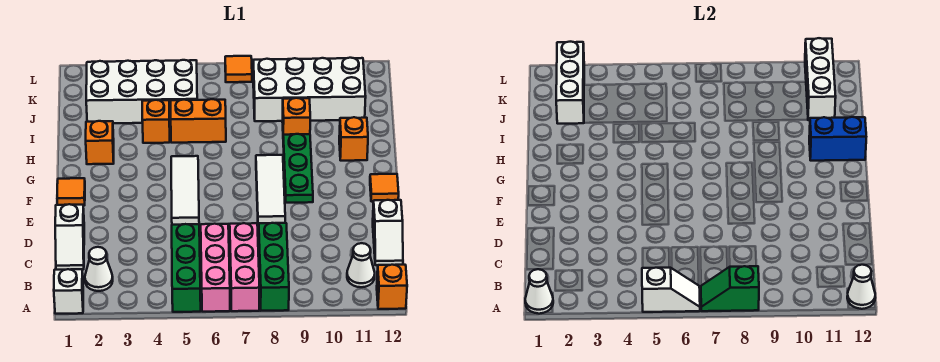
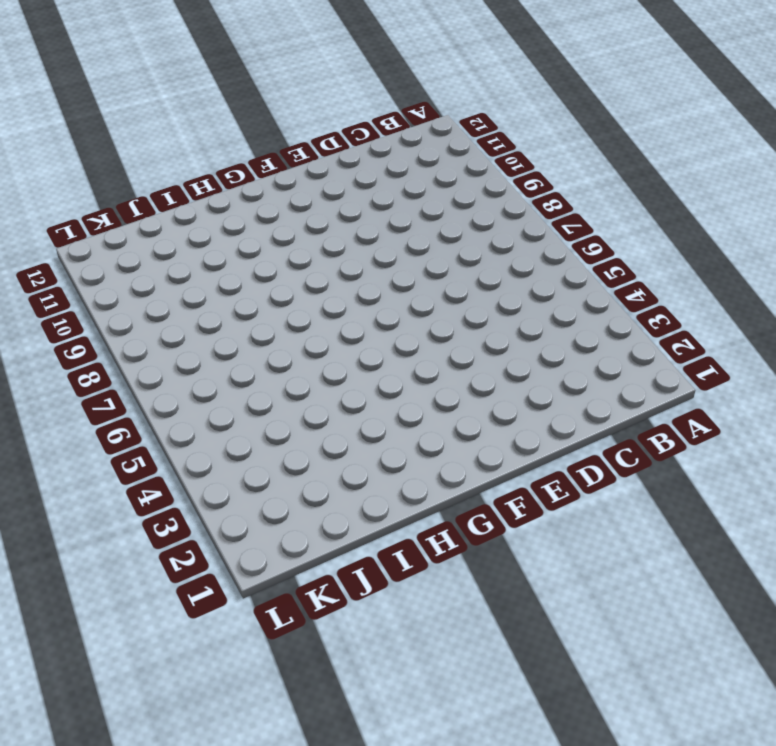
none -> white brick A1 level 1
none -> green brick A5:C5 level 1
none -> pink brick A6:C6 level 1
none -> pink brick A7:C7 level 1

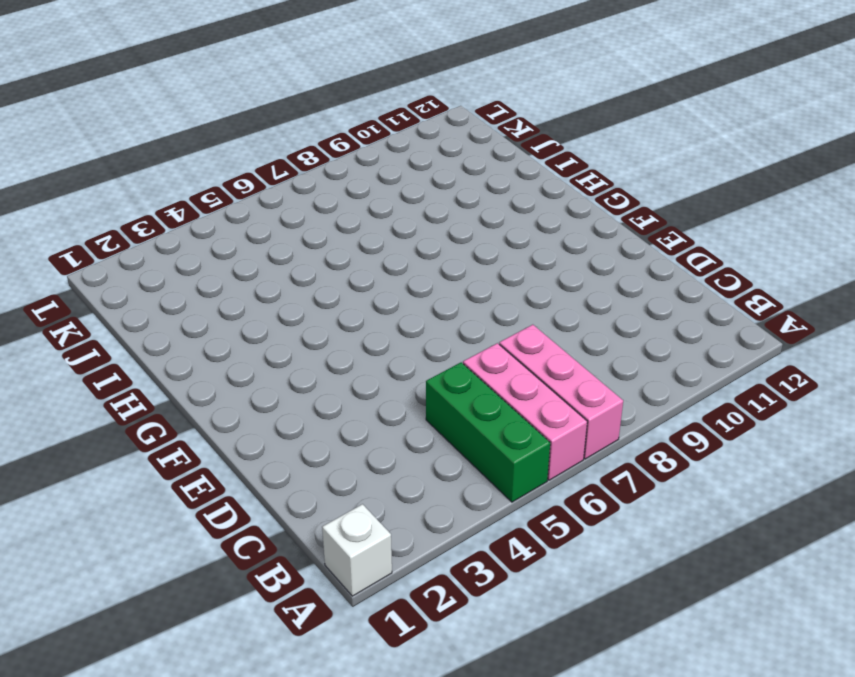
none -> green brick A8:C8 level 1
none -> orange brick A12 level 1
none -> white cone B2 level 1
none -> white cone B11 level 1

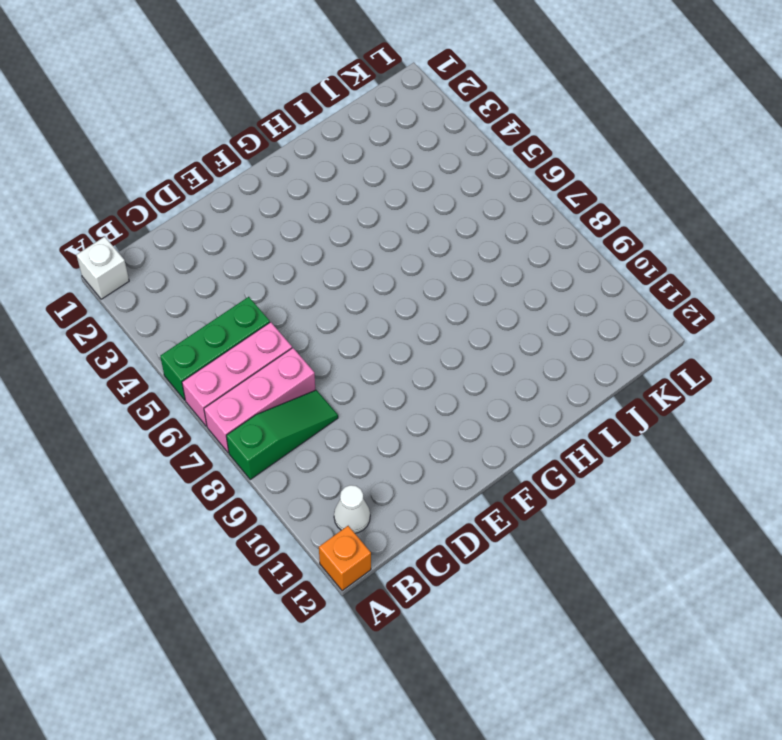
green slope A8:C8 level 1 top A -> green brick A8:C8 level 1
none -> white cone B2 level 1
none -> white slope C1:D1 level 1 top D
none -> white slope C12:D12 level 1 top D
none -> white tile E5:G5 level 1

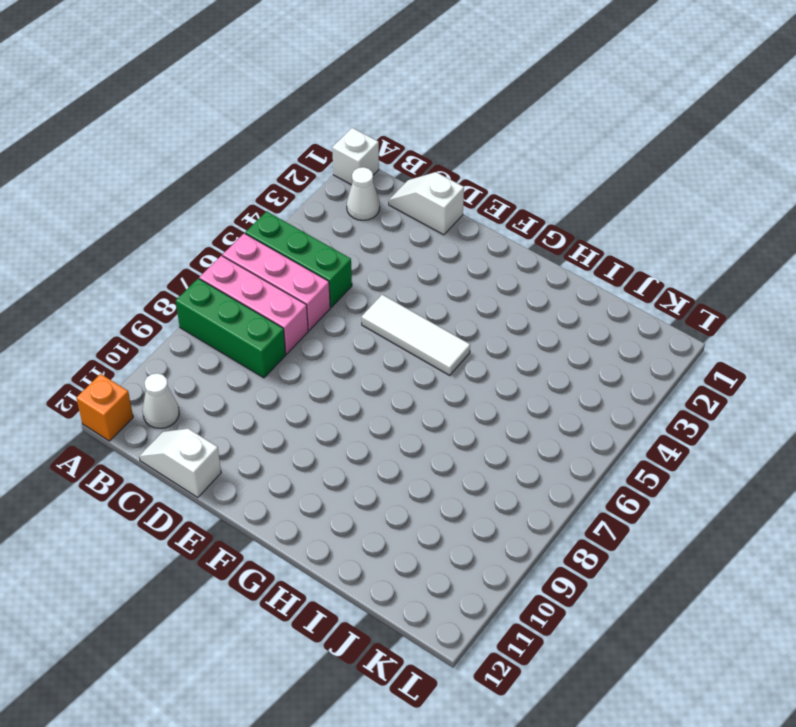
none -> white tile E8:G8 level 1
none -> orange tile F1 level 1
none -> green plate F9:H9 level 1
none -> orange tile F12 level 1

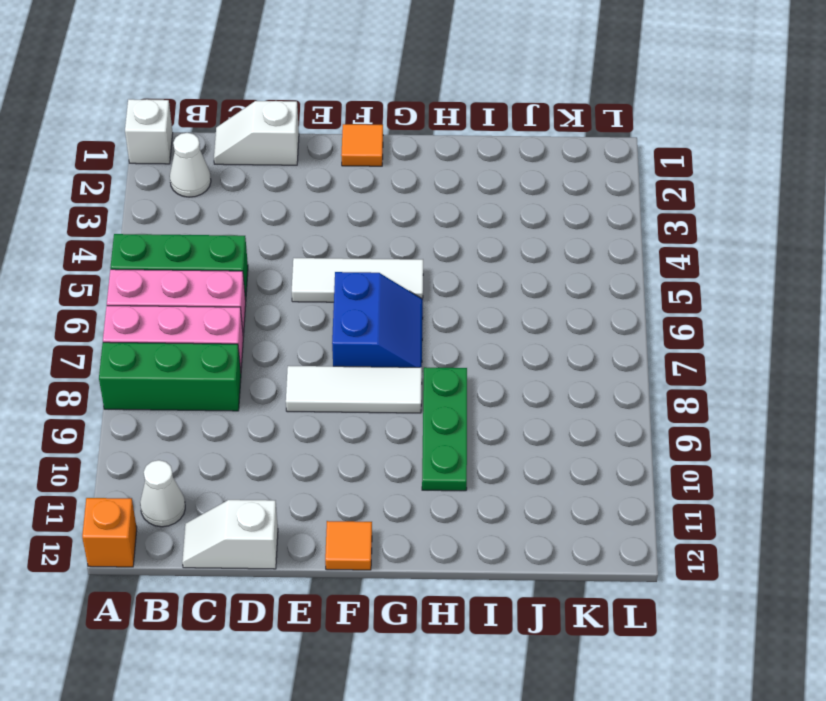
blue slope F6:G7 level 1 top F -> none
green plate H8:H10 level 1 -> green plate F9:H9 level 1
none -> orange brick H2 level 1
none -> orange brick H11 level 1
none -> orange brick I4 level 1
none -> orange brick I5:I6 level 1

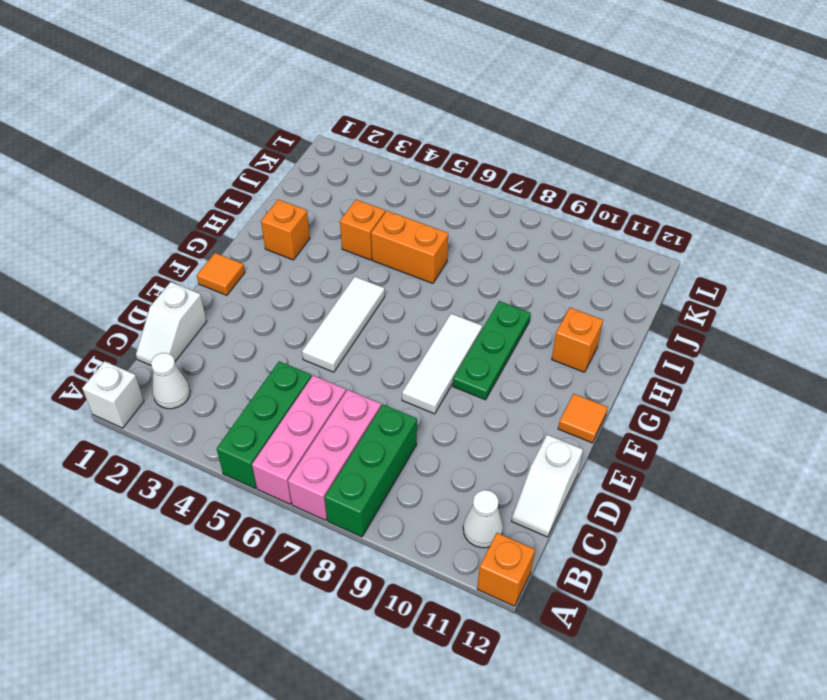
none -> orange brick I9 level 1
none -> white brick J2:K5 level 1
none -> white brick J8:K11 level 1
none -> orange tile L7 level 1

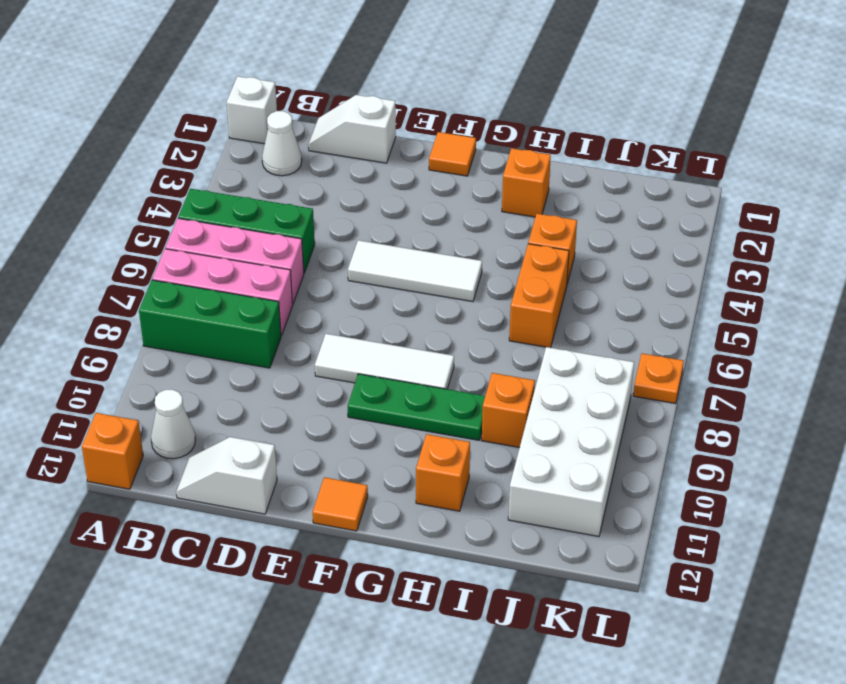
orange plate L7 level 1 -> orange tile L7 level 1
none -> white brick J2:K5 level 1
none -> white cone A1 level 2
none -> white slope A5:A6 level 2 top 5
none -> green slope A7:A8 level 2 top 8

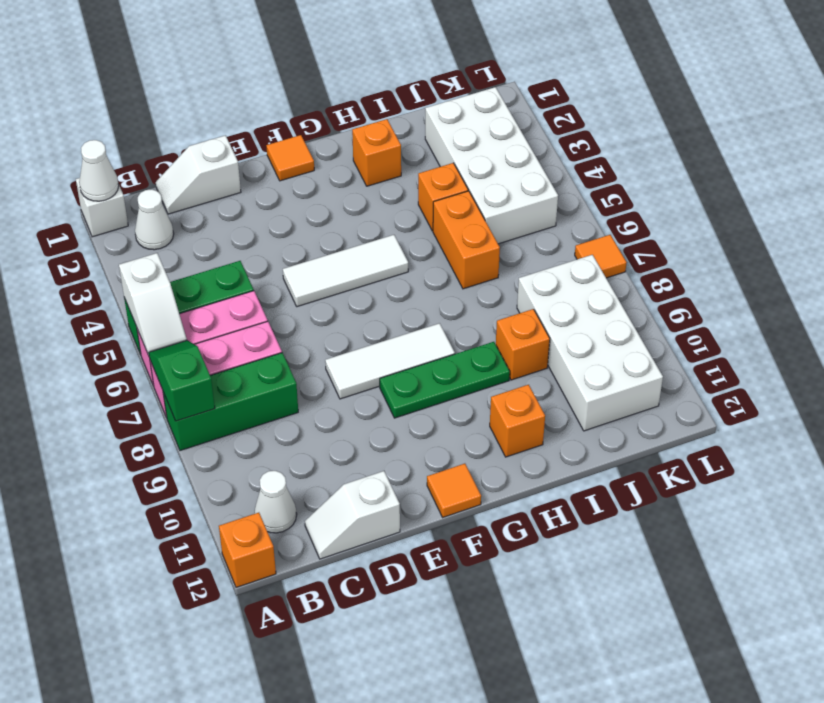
none -> white cone A12 level 2
none -> blue brick H11:H12 level 2
none -> white brick J2:L2 level 2
none -> white brick J11:L11 level 2

